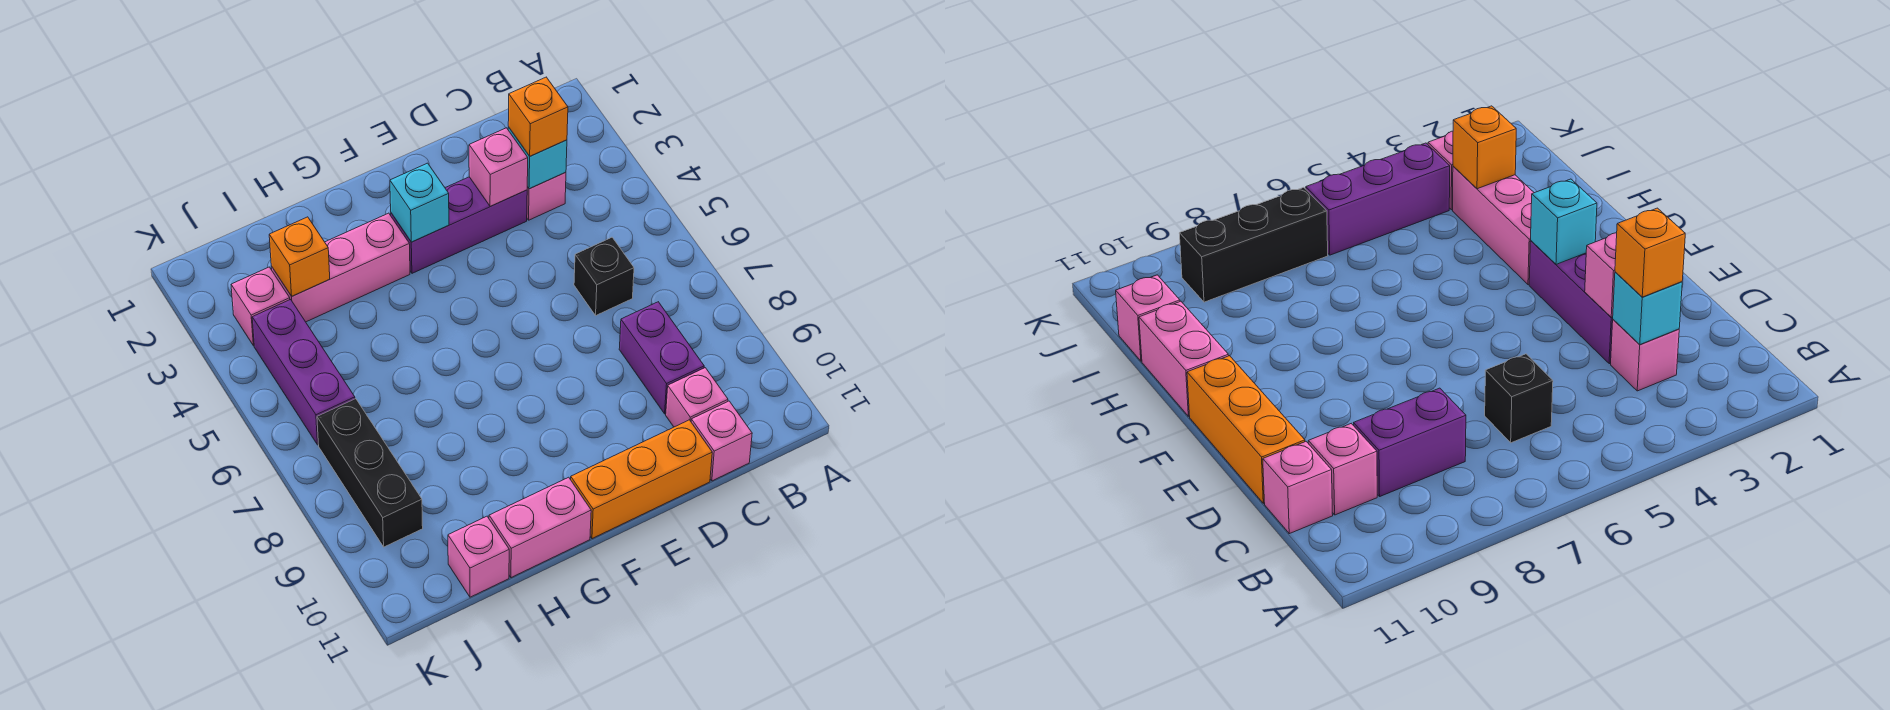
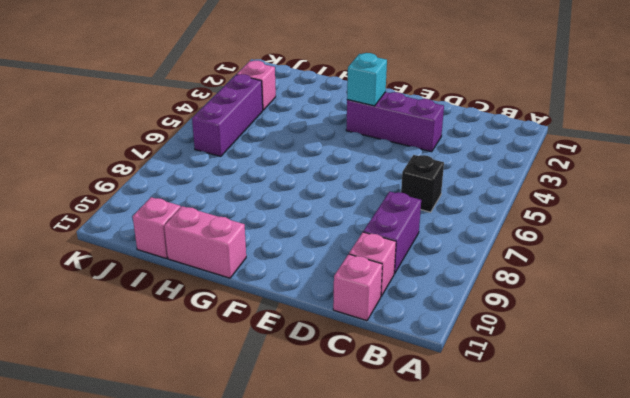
none -> pink brick C3 level 1
none -> orange brick D11:F11 level 1
none -> pink brick G3:I3 level 1

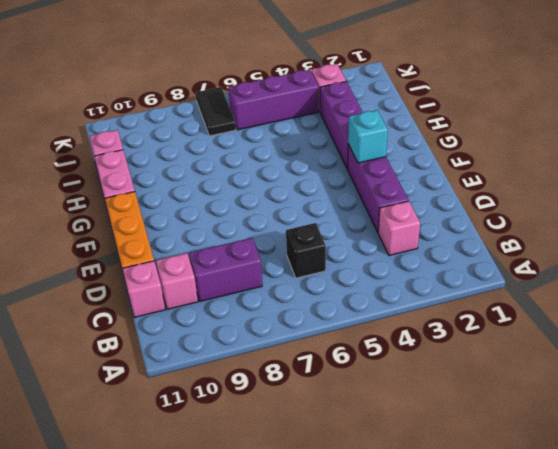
purple brick G3:I3 level 1 -> pink brick G3:I3 level 1
black tile J7:K7 level 1 -> black brick J7:J9 level 1
none -> cyan brick C3 level 2
none -> pink brick D3 level 2
none -> orange brick I3 level 2

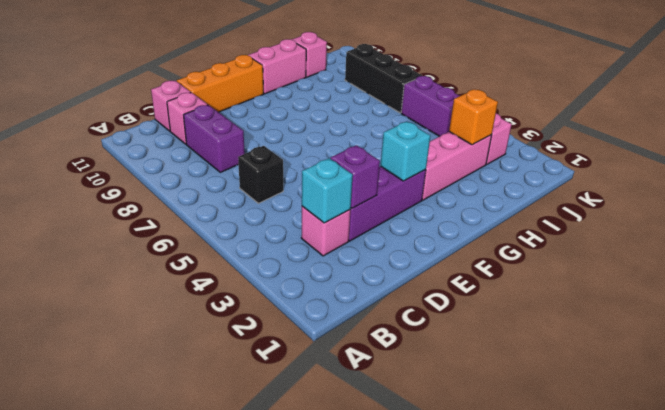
purple brick D3 level 2 -> pink brick D3 level 2
none -> orange brick C3 level 3

